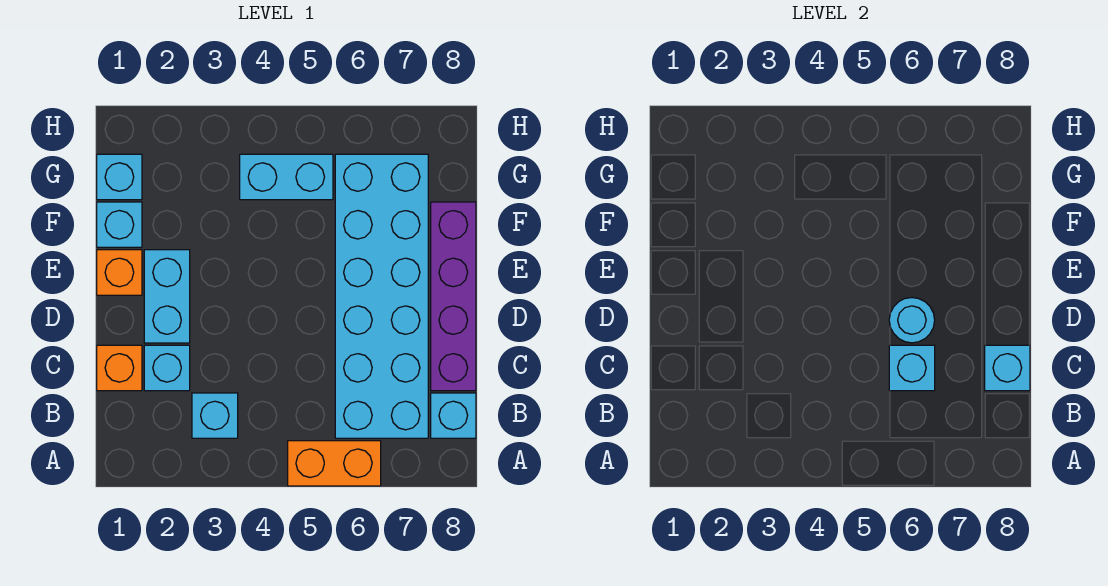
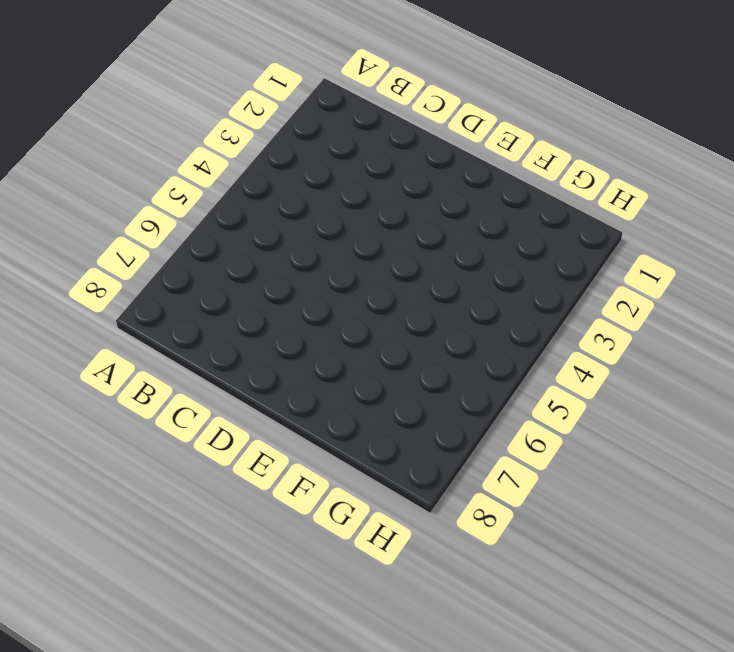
none -> orange brick A5:A6 level 1
none -> cyan brick B3 level 1
none -> cyan brick B6:G7 level 1

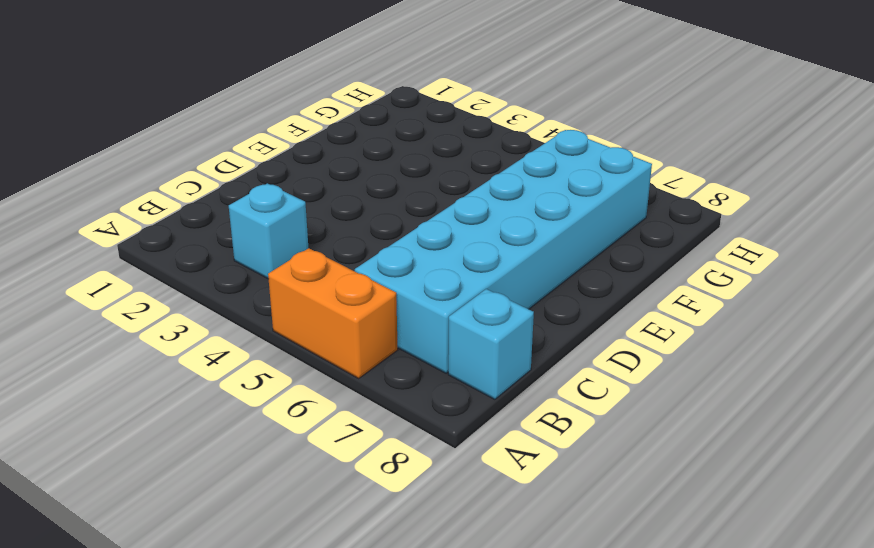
none -> orange brick C1 level 1
none -> cyan brick C2 level 1
none -> purple brick C8:F8 level 1

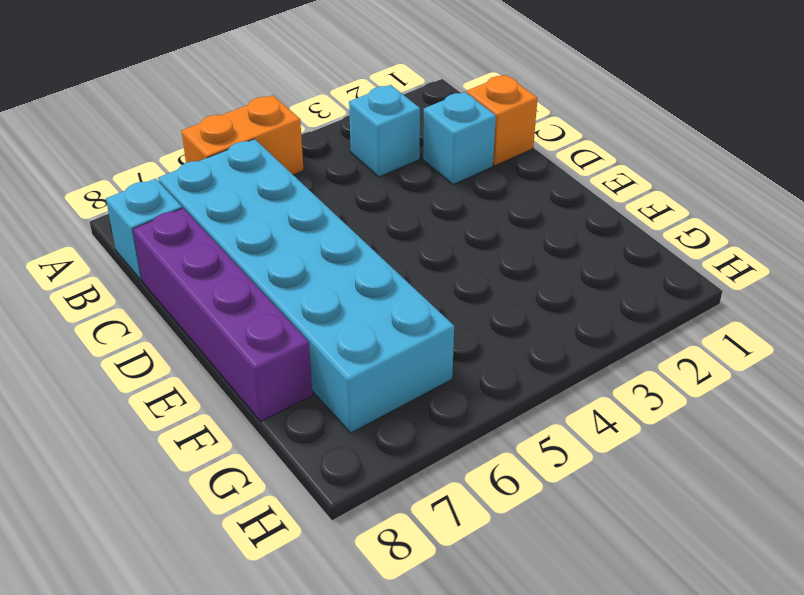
none -> cyan brick D2:E2 level 1
none -> orange brick E1 level 1
none -> cyan brick F1 level 1

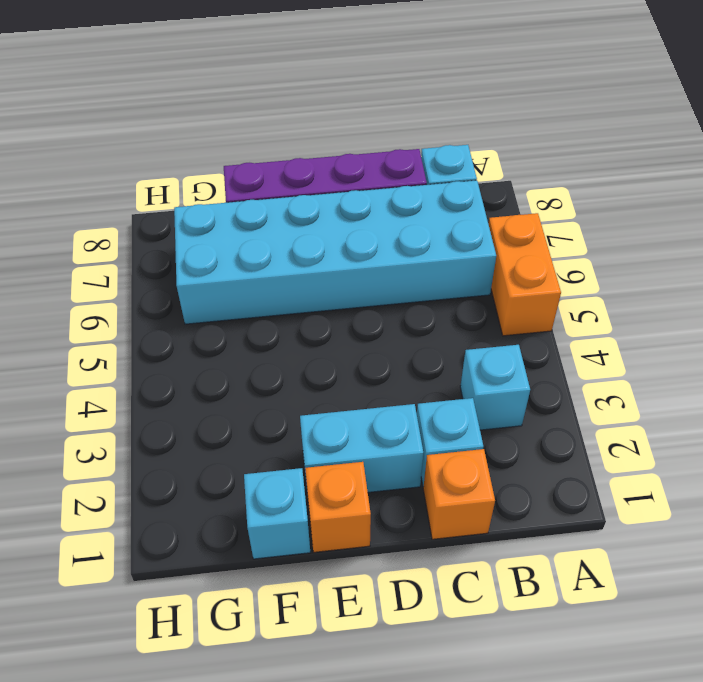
none -> cyan brick G1 level 1
none -> cyan brick G4:G5 level 1
none -> cyan brick C6 level 2

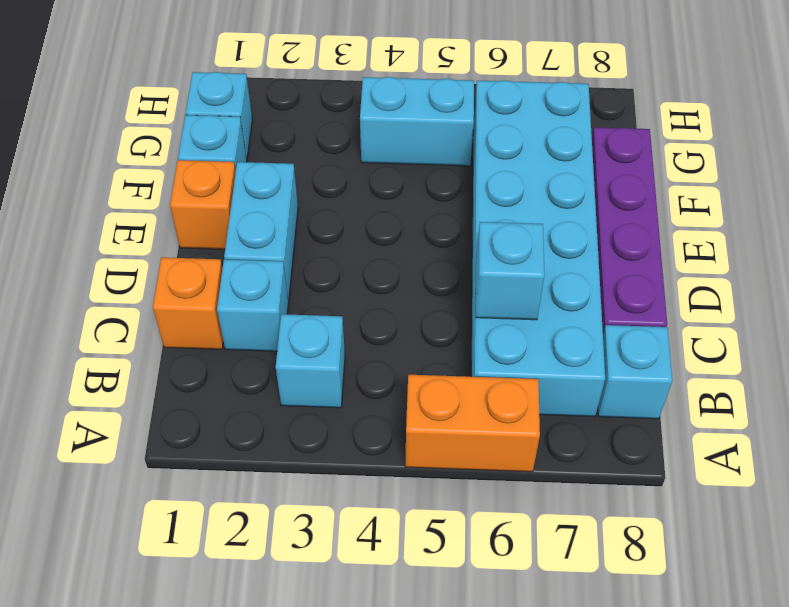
none -> cyan brick C8 level 2
none -> cyan round brick D6 level 2

